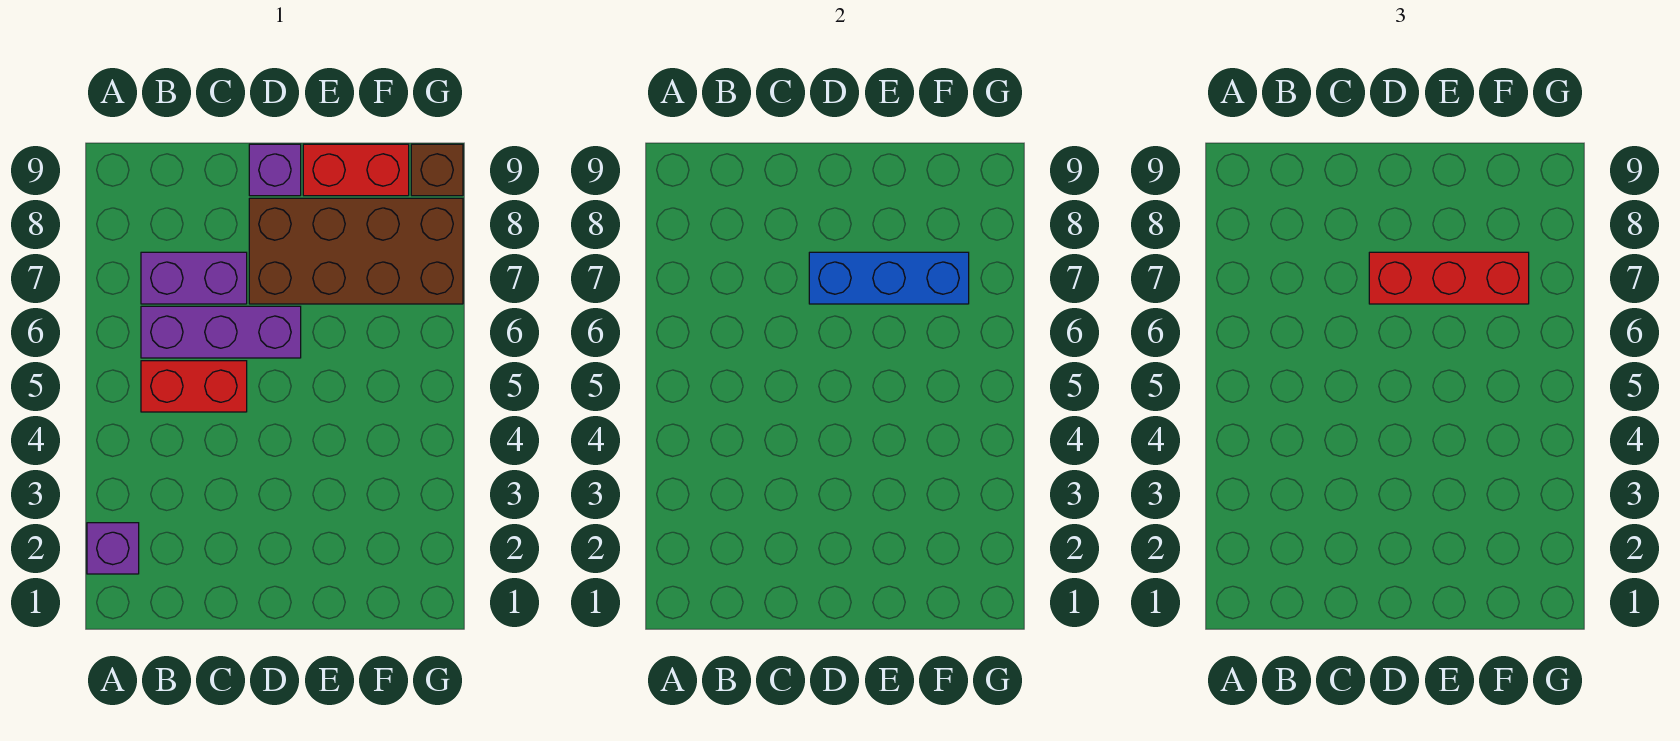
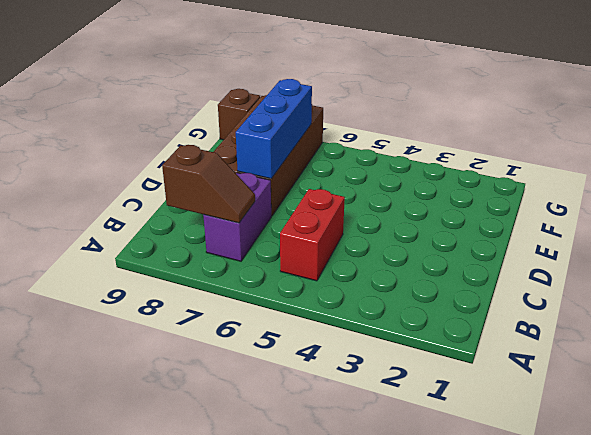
brown slope B7:B8 level 2 top 8 -> none
none -> purple brick A2 level 1
none -> purple brick B6:D6 level 1

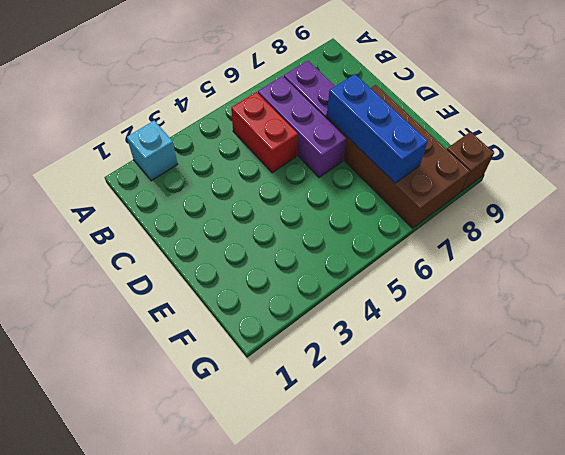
cyan brick A2 level 1 -> purple brick A2 level 1
none -> purple brick D9 level 1
none -> red brick E9:F9 level 1

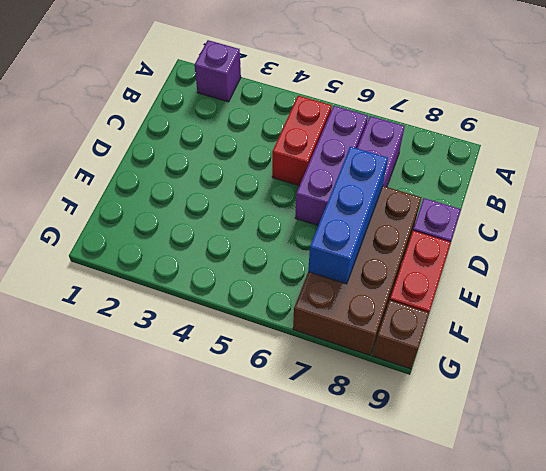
none -> red brick D7:F7 level 3

